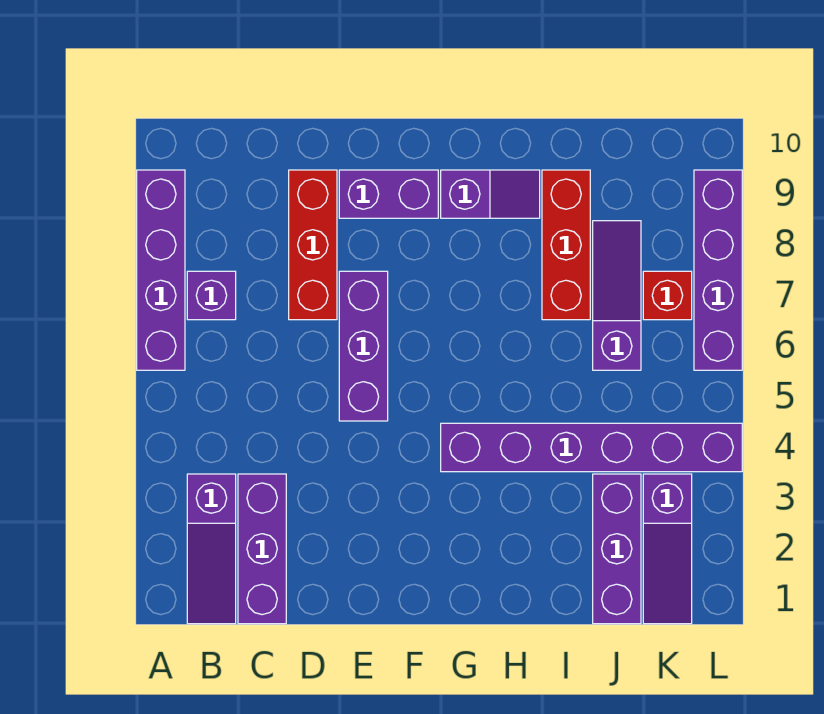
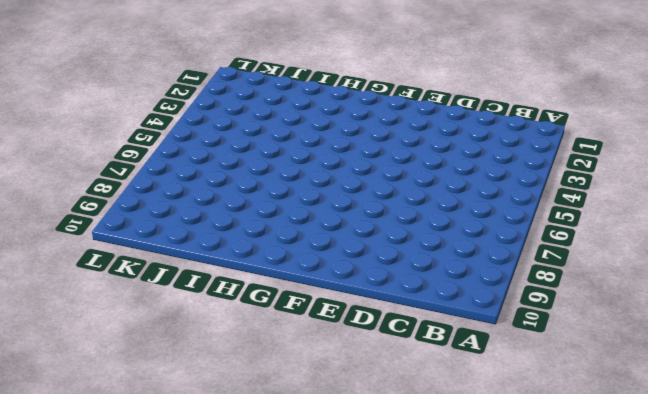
none -> purple brick A6:A9 level 1
none -> purple slope B1:B3 level 1 top 3
none -> purple brick B7 level 1

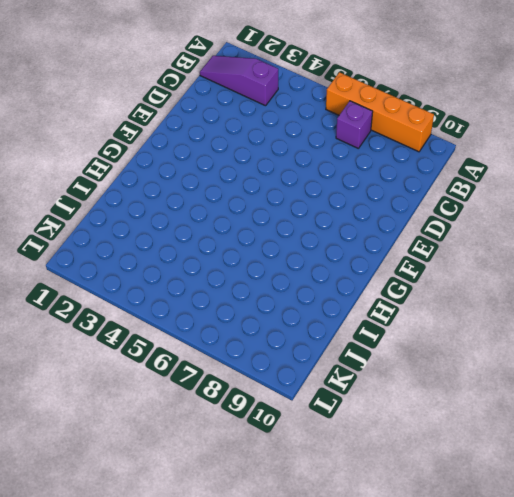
orange brick A6:A9 level 1 -> purple brick A6:A9 level 1
none -> purple brick C1:C3 level 1
none -> red brick D7:D9 level 1
none -> purple brick E5:E7 level 1

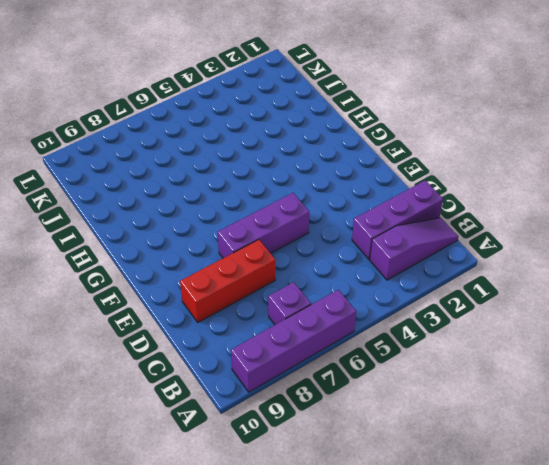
none -> purple brick E9:F9 level 1
none -> purple brick G4:L4 level 1
none -> purple slope G9:H9 level 1 top G

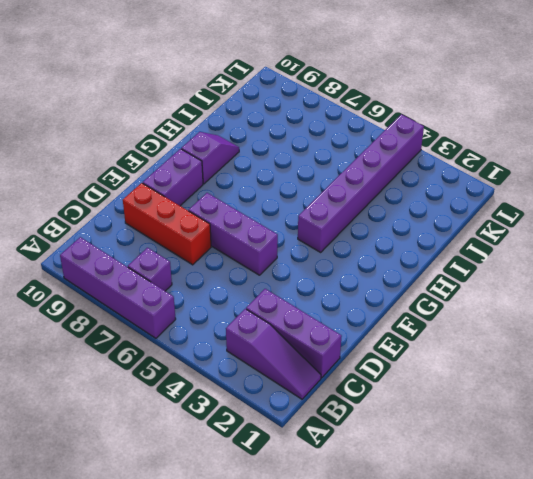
none -> red brick I7:I9 level 1
none -> purple brick J1:J3 level 1
none -> purple slope J6:J8 level 1 top 6

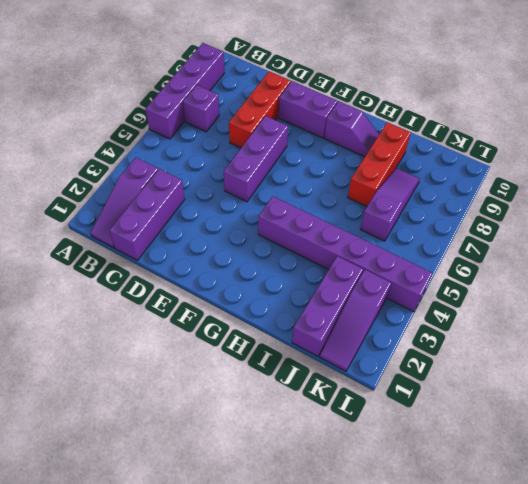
none -> red brick K7 level 1
none -> purple brick L6:L9 level 1

